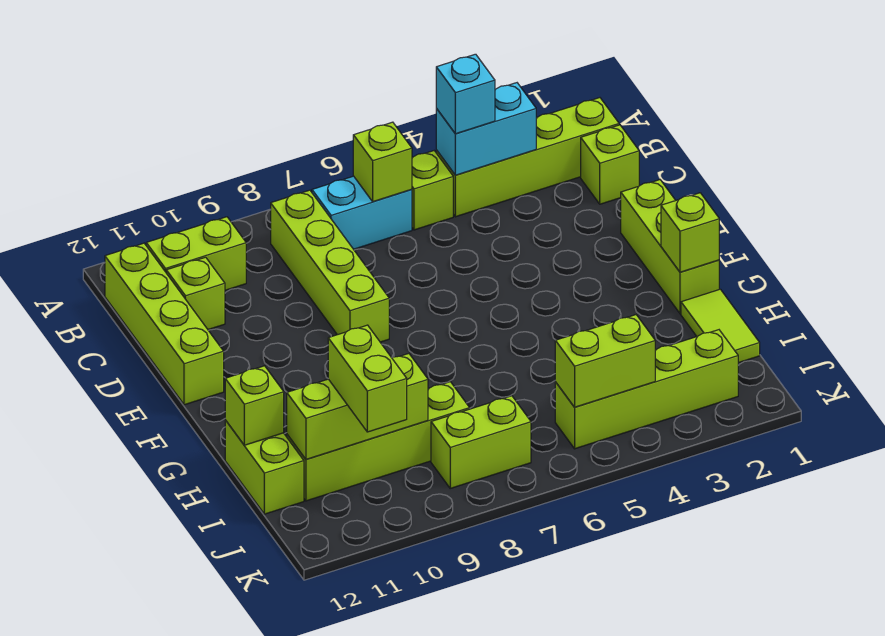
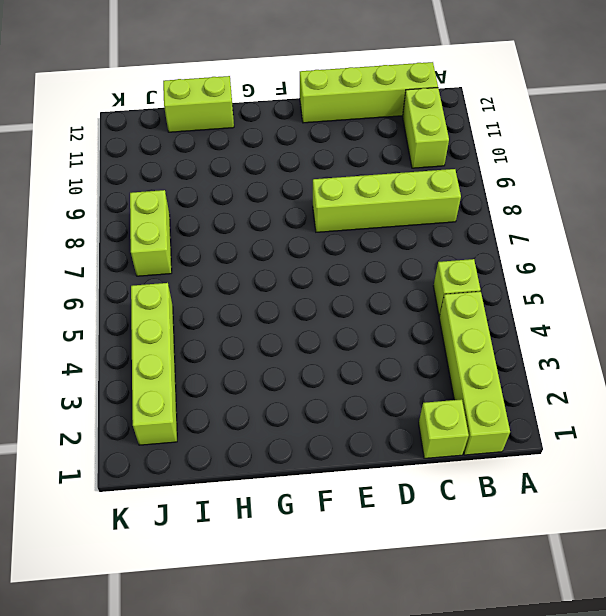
none -> cyan brick B6:B7 level 1
none -> lime brick C11 level 1
none -> lime brick E1:G1 level 1

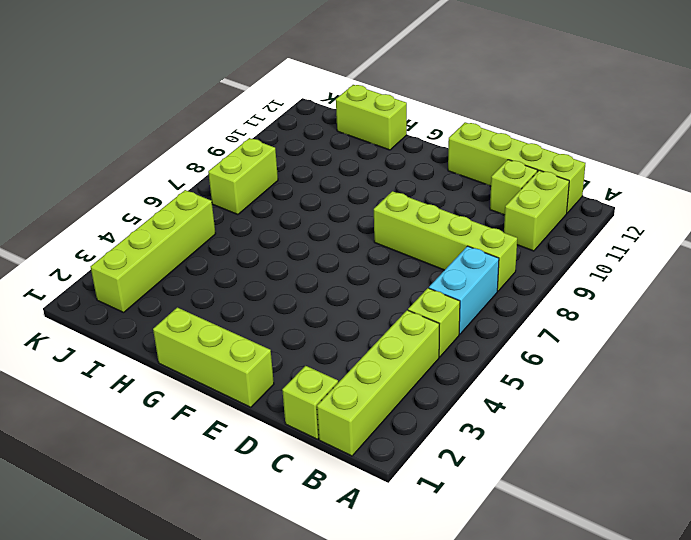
none -> lime tile H1:I1 level 1
none -> lime brick I8:I11 level 1
none -> cyan brick B3:B4 level 2

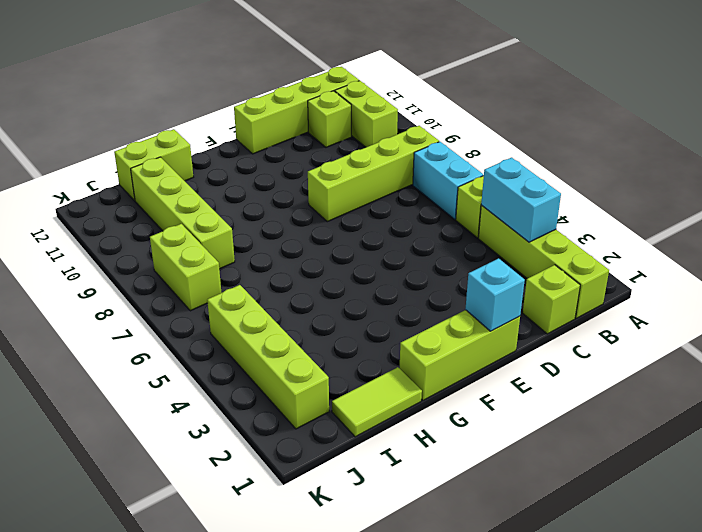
cyan brick E1 level 2 -> cyan brick B4 level 3
none -> lime brick B6 level 2
none -> lime brick G1 level 2
none -> lime brick H12 level 2

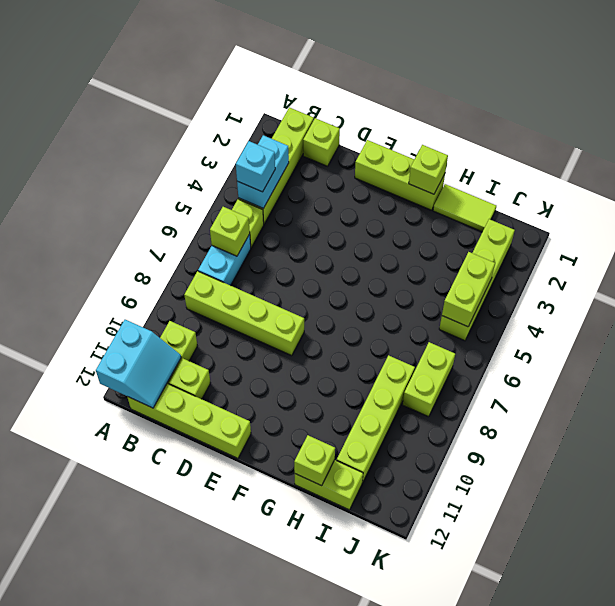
cyan slope A11:B12 level 2 top A -> none
none -> lime brick I9:I11 level 2
none -> lime brick I10:J10 level 3

